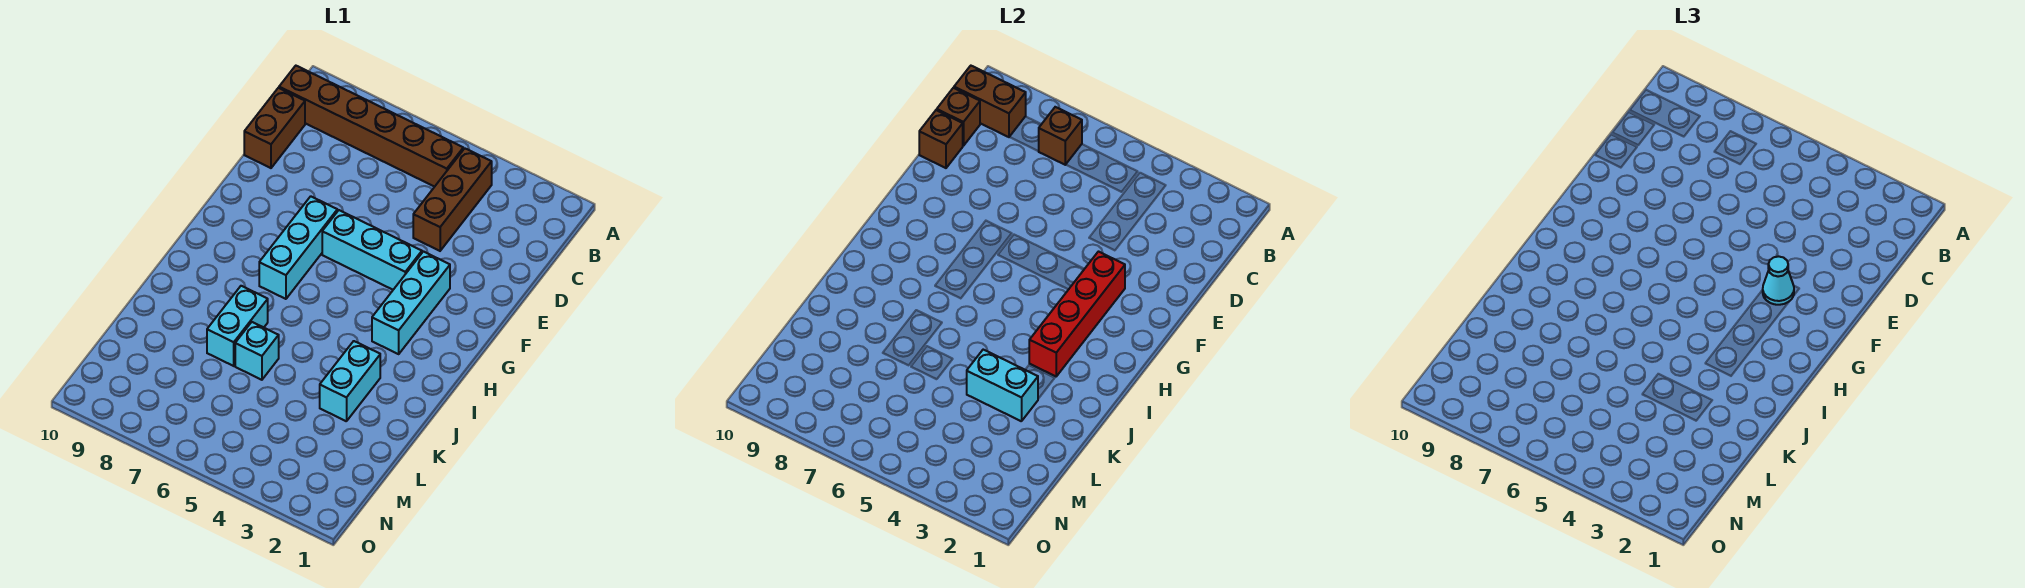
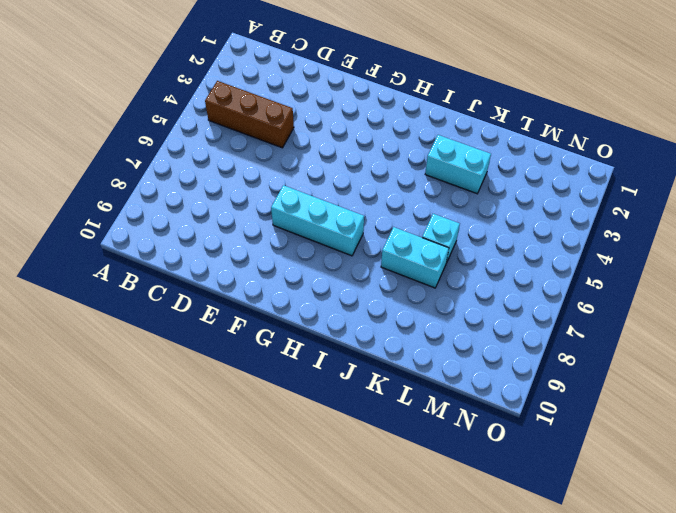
none -> brown brick B5:B10 level 1
none -> brown brick C10:D10 level 1
none -> cyan brick F3:H3 level 1

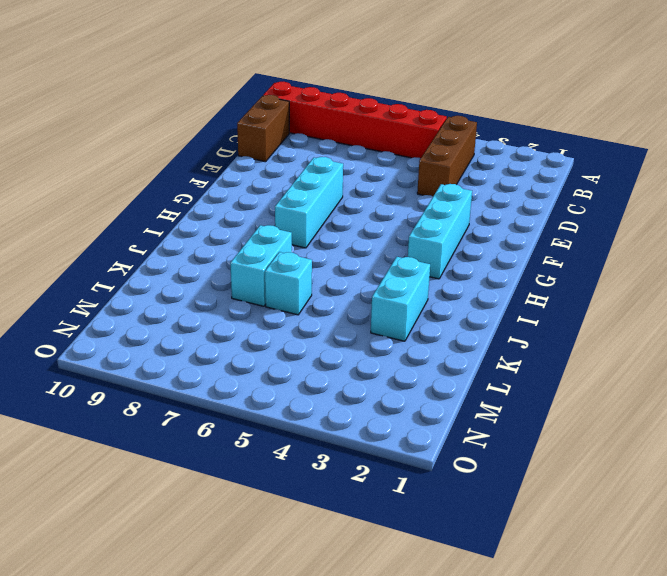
red brick B5:B10 level 1 -> brown brick B5:B10 level 1
none -> cyan brick F4:F6 level 1
none -> brown brick B7 level 2
none -> brown brick B9:B10 level 2

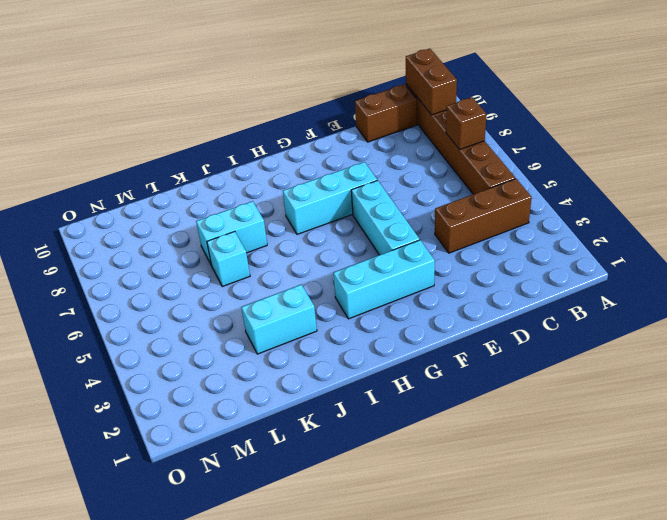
none -> brown brick C10 level 2
none -> brown brick D10 level 2
none -> red brick F3:I3 level 2

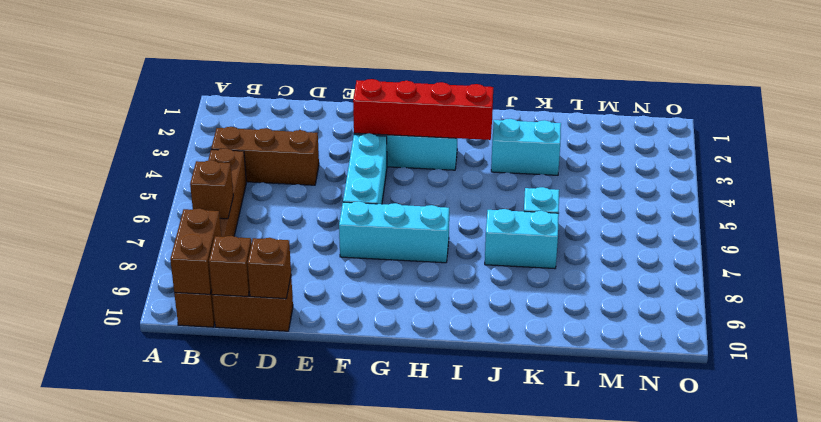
none -> cyan brick K3:K4 level 2
none -> cyan cone F3 level 3

